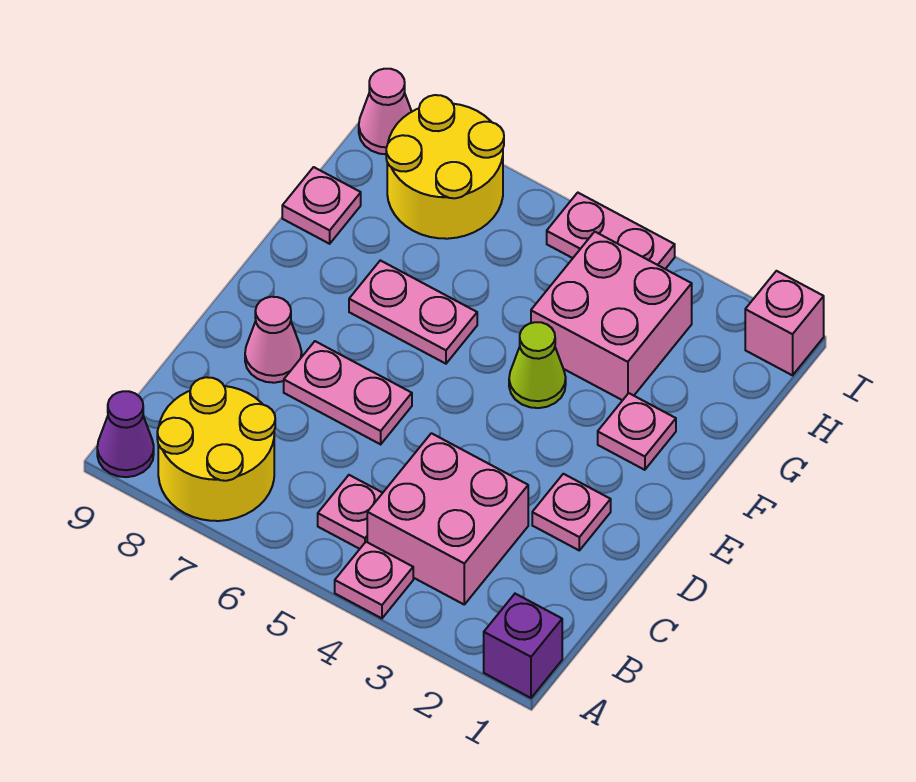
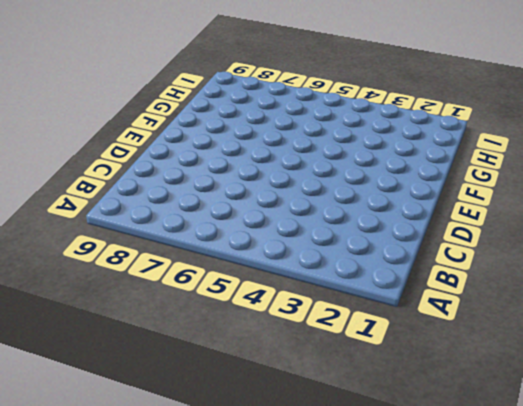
none -> purple brick A1 level 1
none -> pink plate A4 level 1
none -> yellow round brick A7:B8 level 1

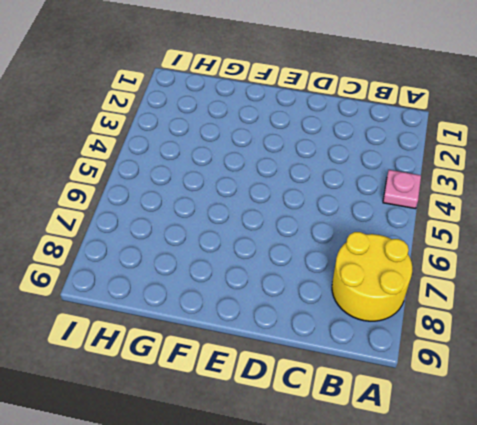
none -> purple brick A1 level 1
none -> purple cone A9 level 1
none -> pink brick B3:C4 level 1

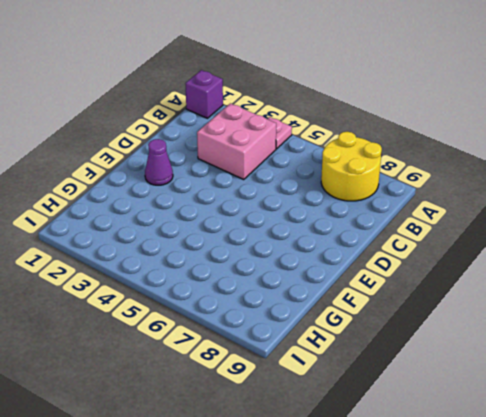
purple cone E2 level 1 -> purple cone A9 level 1
none -> pink plate B5 level 1
none -> pink plate D2 level 1
none -> pink plate D6:D7 level 1

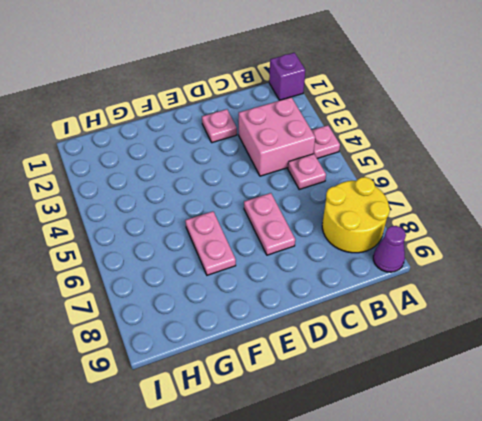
none -> pink cone D8 level 1
none -> pink plate F2 level 1
none -> lime cone F4 level 1

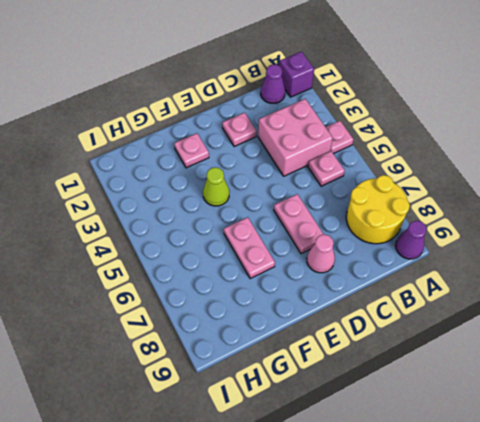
purple cone B1 level 1 -> none
none -> pink brick G3:H4 level 1
none -> pink plate G9 level 1
none -> yellow round brick H7:I8 level 1

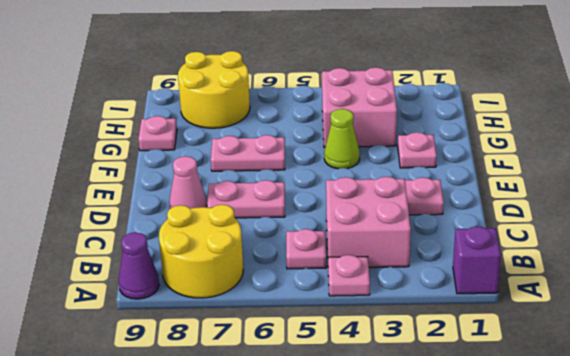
none -> pink brick I1 level 1
none -> pink plate I4:I5 level 1
none -> pink cone I9 level 1

